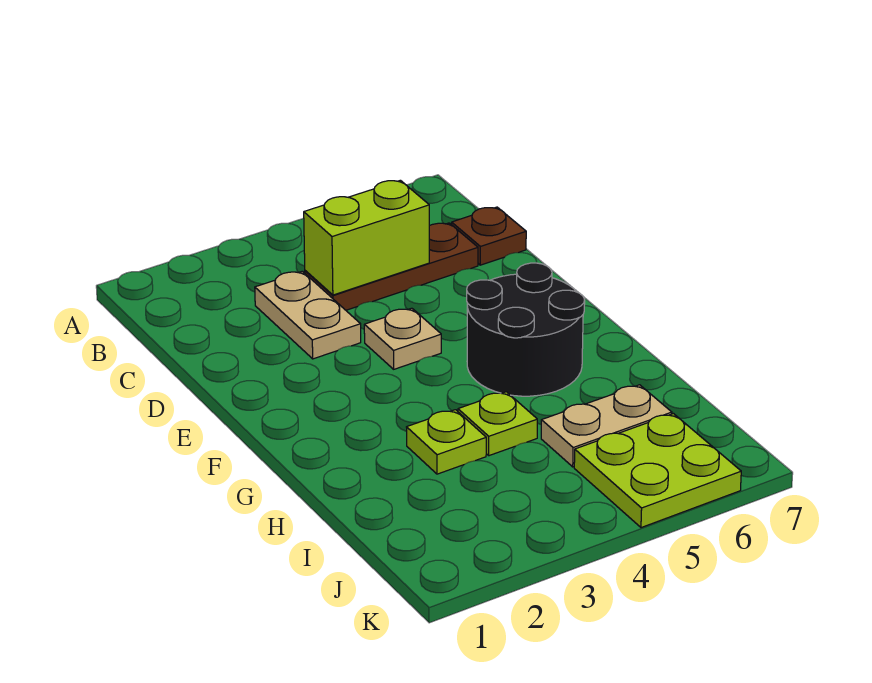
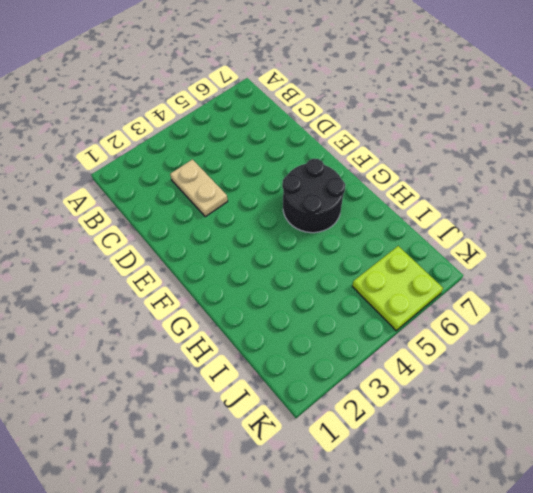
none -> brown plate C4:C6 level 1
none -> brown plate C7 level 1

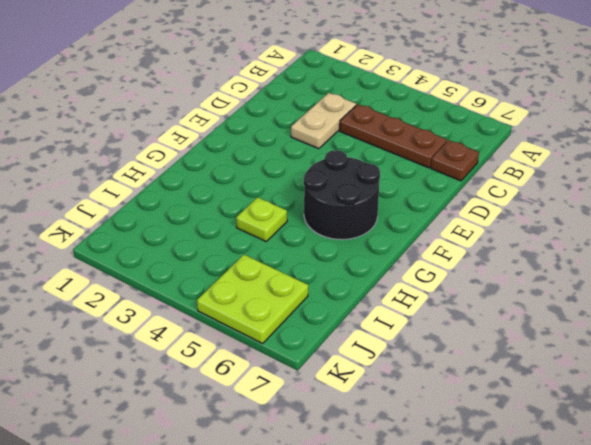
none -> tan plate E4 level 1
none -> lime plate H3 level 1

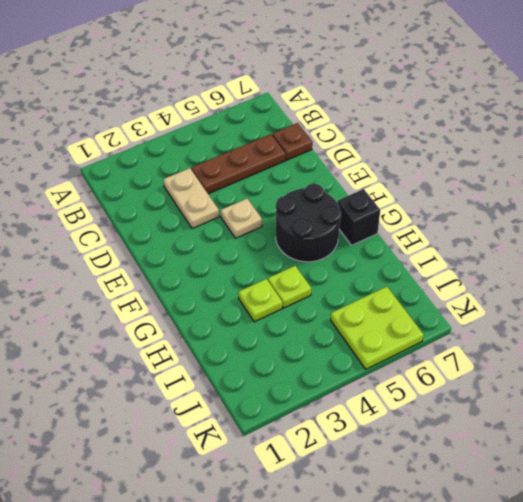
black brick G7 level 1 -> none
none -> tan plate I5:I6 level 1
none -> lime brick C4:C5 level 2

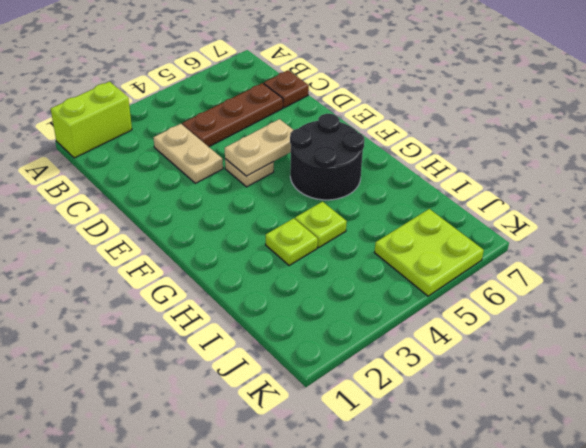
lime brick A1:A2 level 1 -> lime brick C4:C5 level 2
tan plate E4:E5 level 2 -> tan plate I5:I6 level 1

